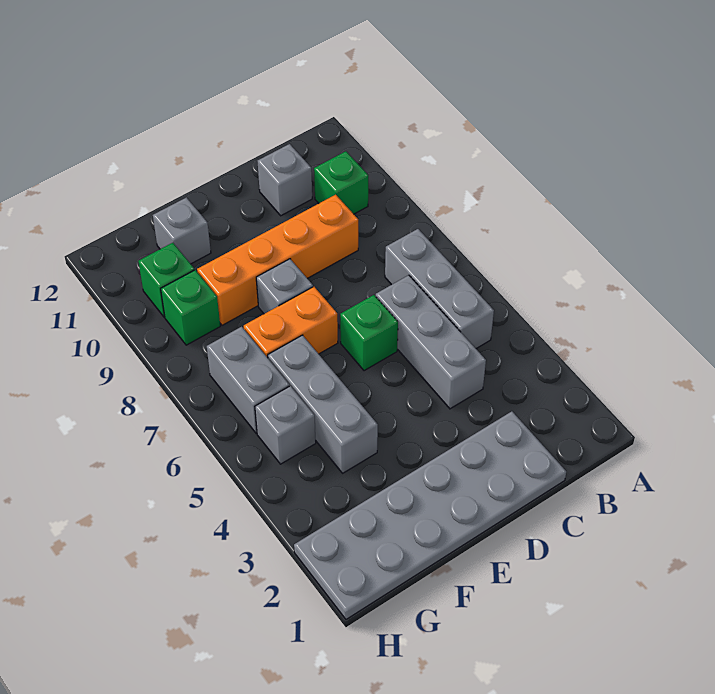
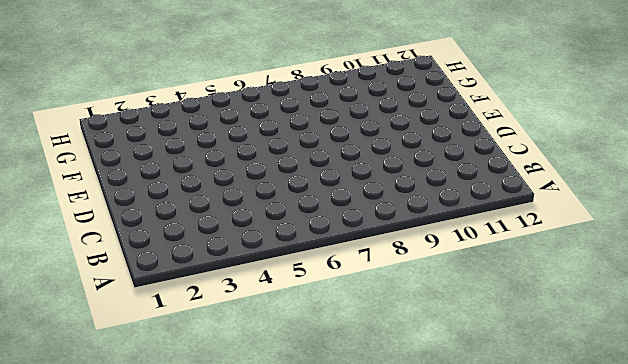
none -> grey brick B5:B7 level 1
none -> green brick B10 level 1
none -> grey plate C1:H2 level 1

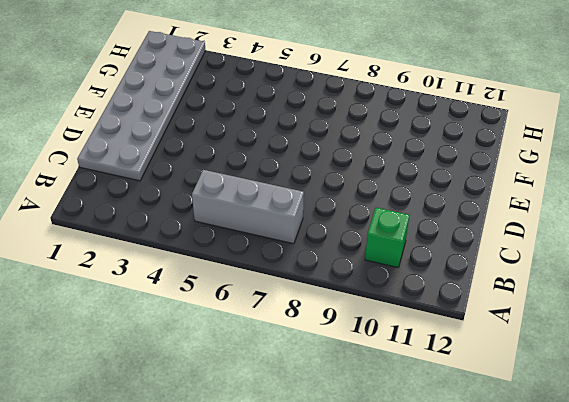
none -> grey brick C4:C6 level 1
none -> orange brick C9:F9 level 1
none -> grey brick C11 level 1

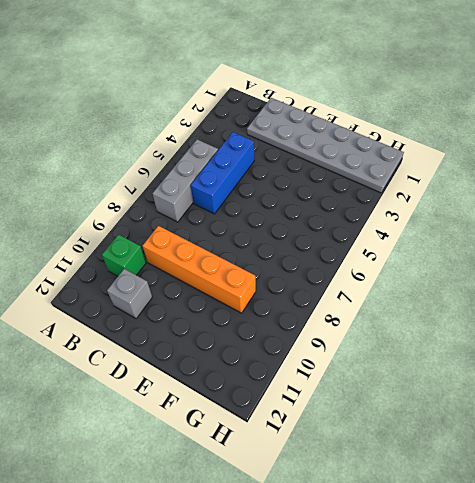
blue brick C4:C6 level 1 -> grey brick C4:C6 level 1
none -> green brick D6 level 1
none -> orange brick E7:F7 level 1
none -> grey brick E8 level 1

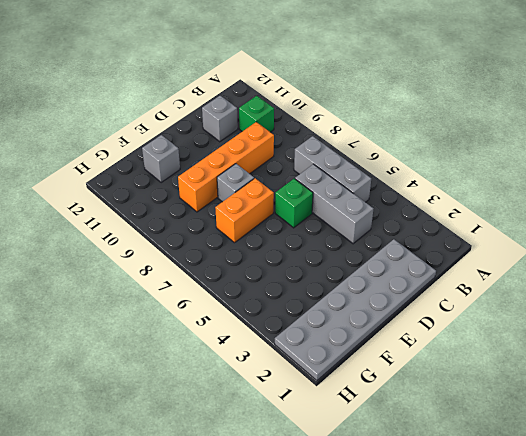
none -> grey brick F4:F6 level 1
none -> grey brick G5 level 1
none -> grey brick G6:G7 level 1

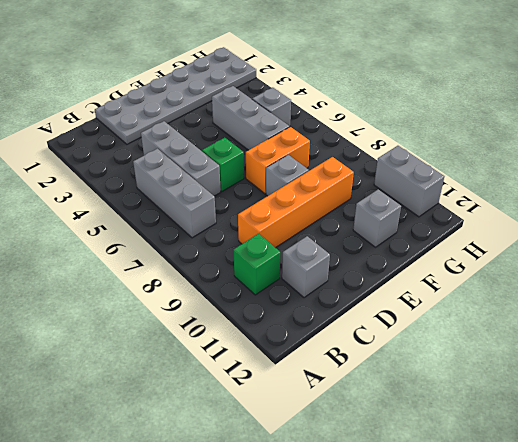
grey brick H10:H11 level 1 -> grey brick G6:G7 level 1
none -> green brick G9 level 1
none -> green brick G10 level 1

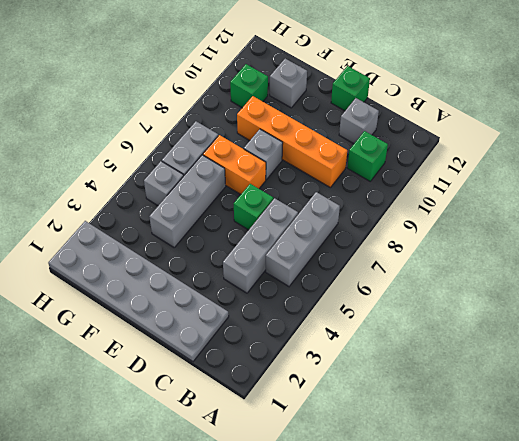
green brick D12 level 1 -> green brick G9 level 1

